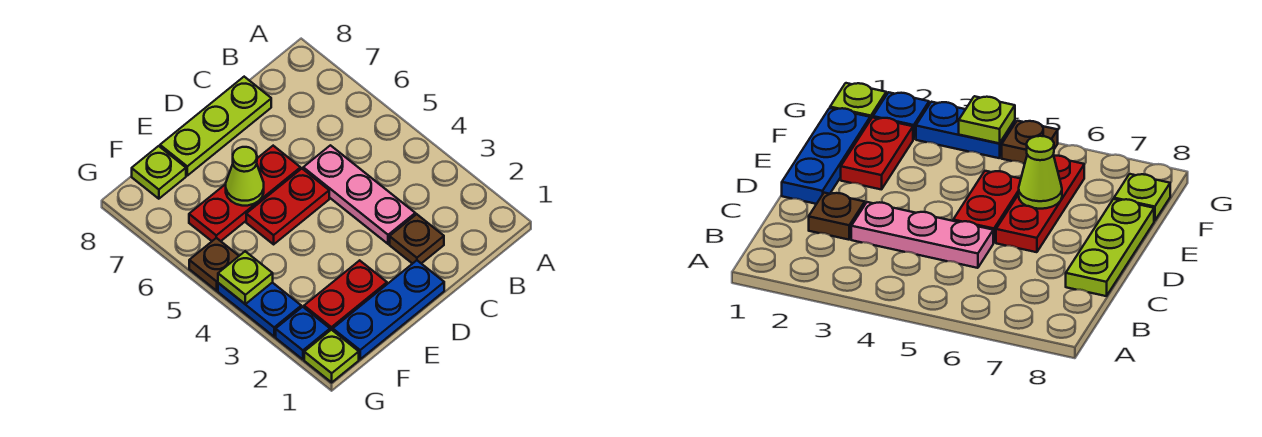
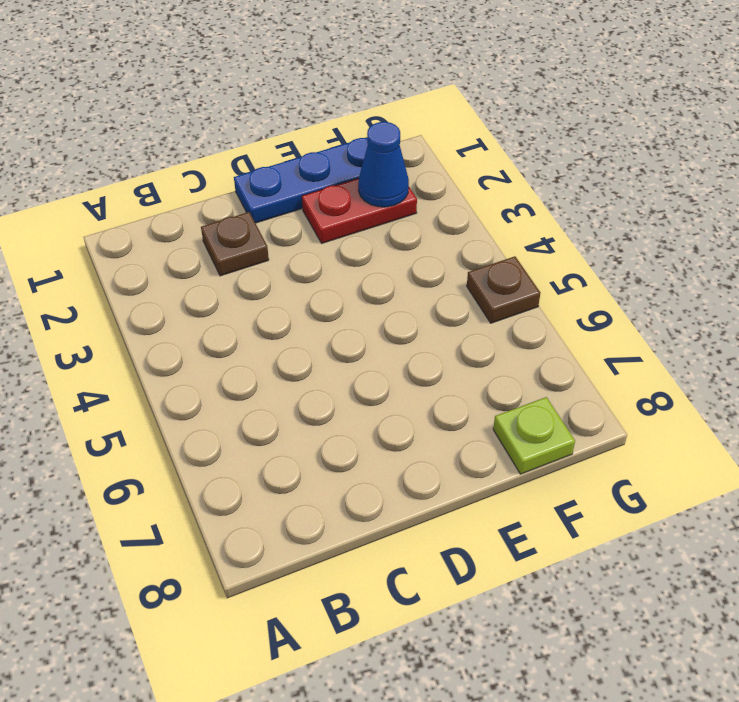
blue cone F2 level 2 -> none
none -> pink plate C3:C5 level 1
none -> lime plate C8:E8 level 1
none -> red plate D5:E5 level 1

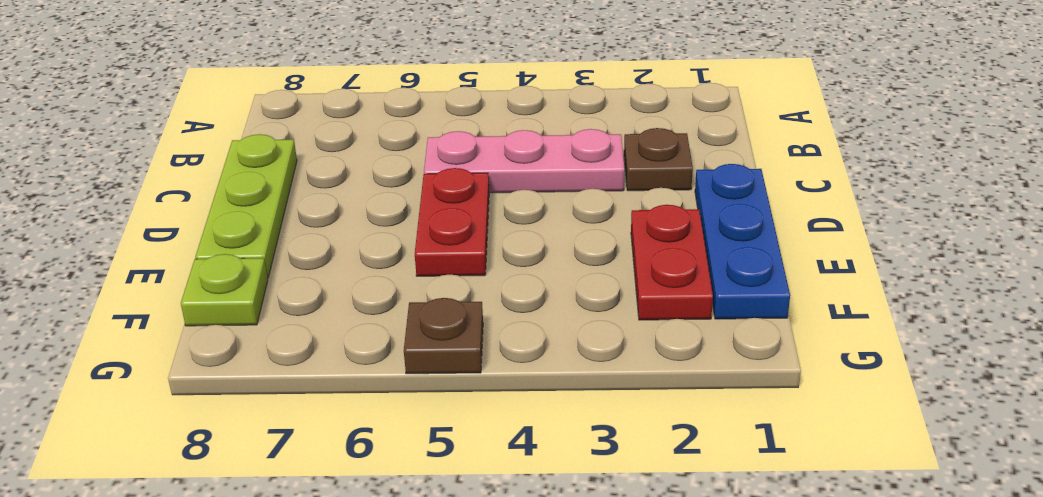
none -> red plate D6:F6 level 1
none -> lime plate G1 level 1
none -> blue plate G2 level 1

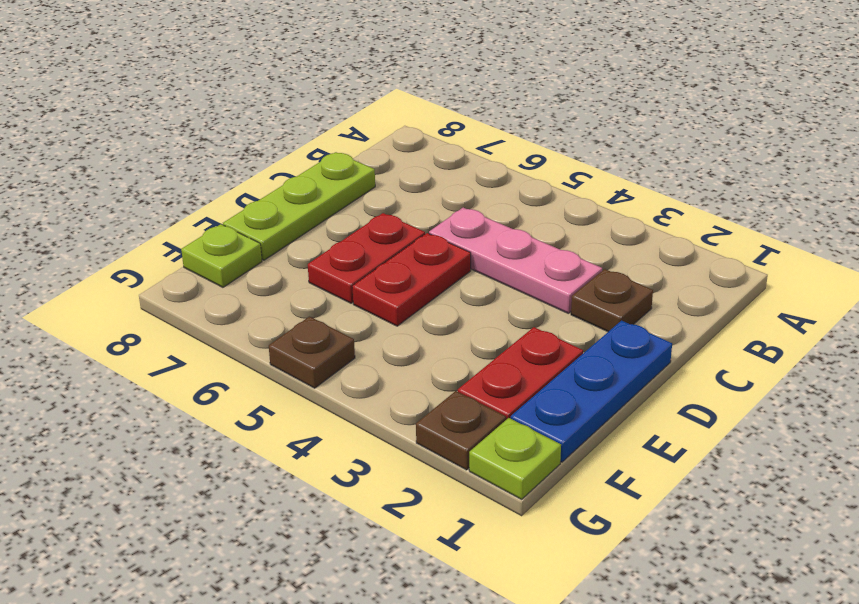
red plate D6:E6 level 1 -> red plate D6:F6 level 1
brown plate G2 level 1 -> blue plate G2 level 1
none -> blue plate G3:G4 level 1
none -> lime cone E6 level 2
none -> lime plate G4 level 2

